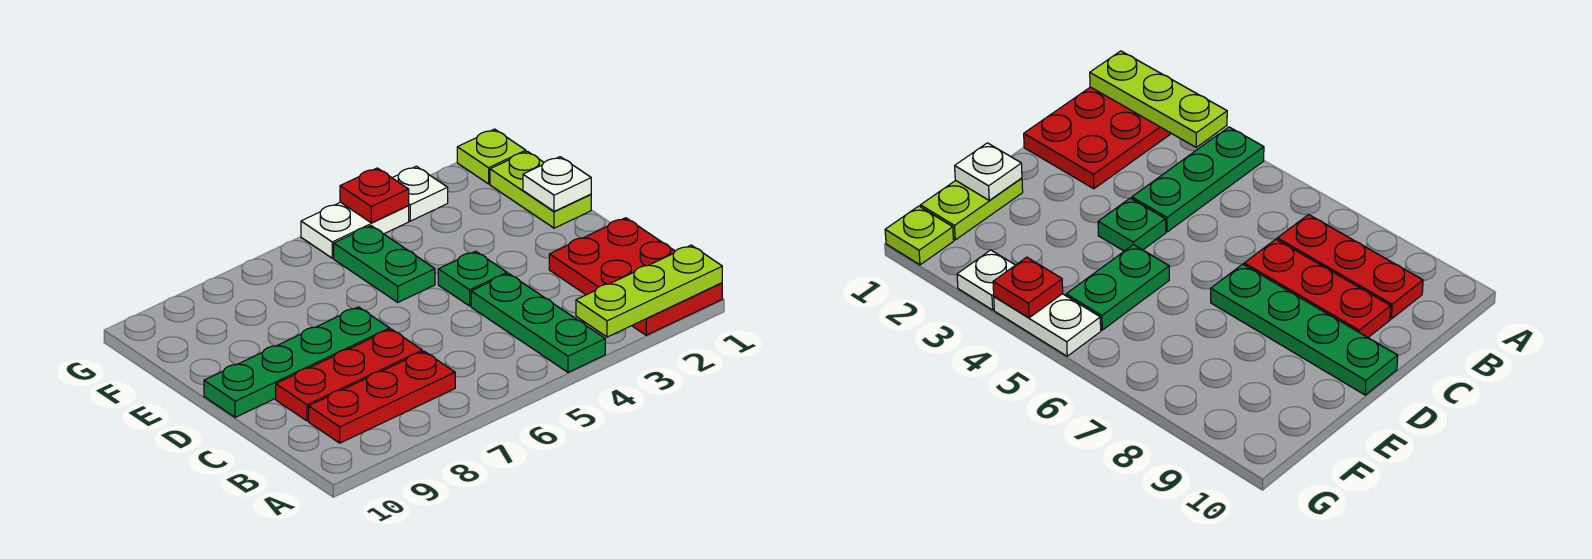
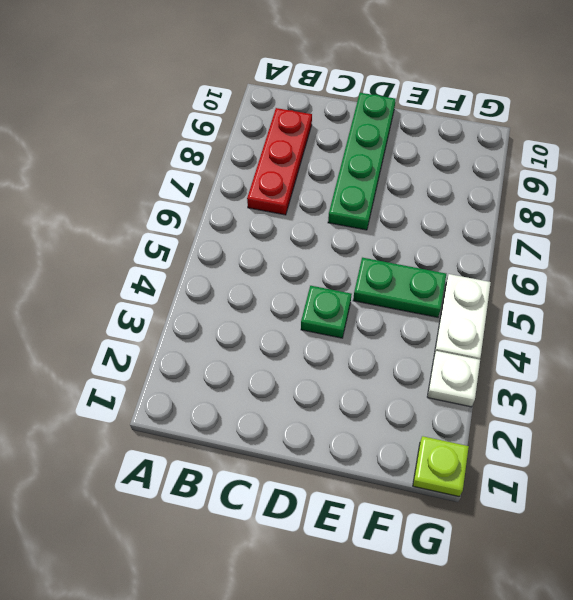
none -> red plate A1:C2 level 1
none -> green plate A4:C4 level 1
none -> red plate C7:C9 level 1

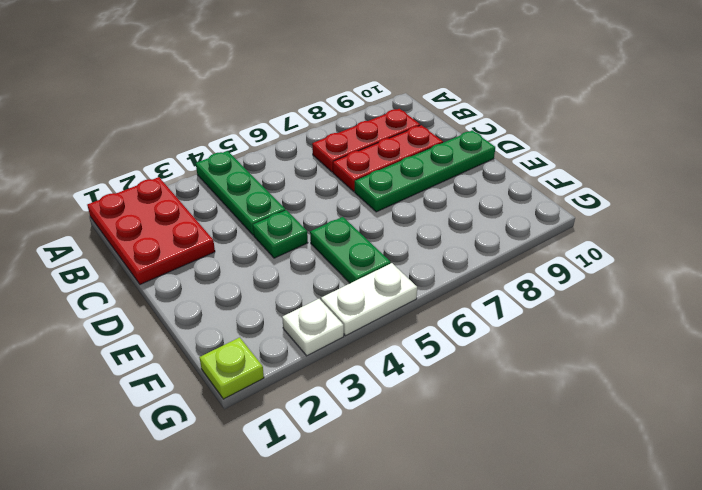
none -> lime plate E1:F1 level 1
none -> lime plate A1:A3 level 2
none -> white plate E1 level 2

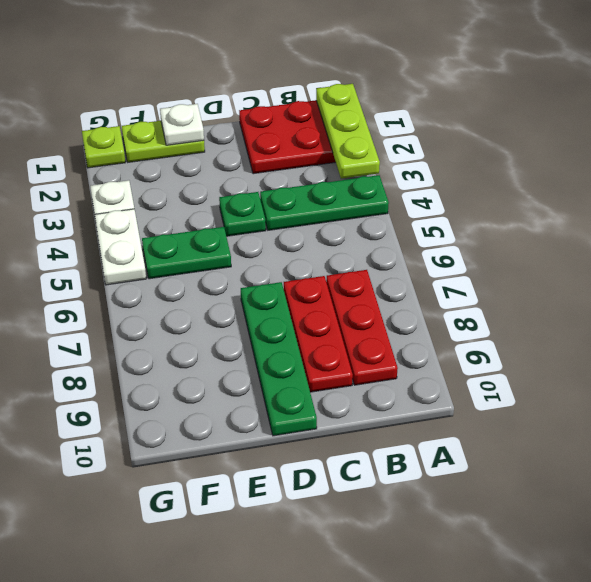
none -> red plate G4 level 2

